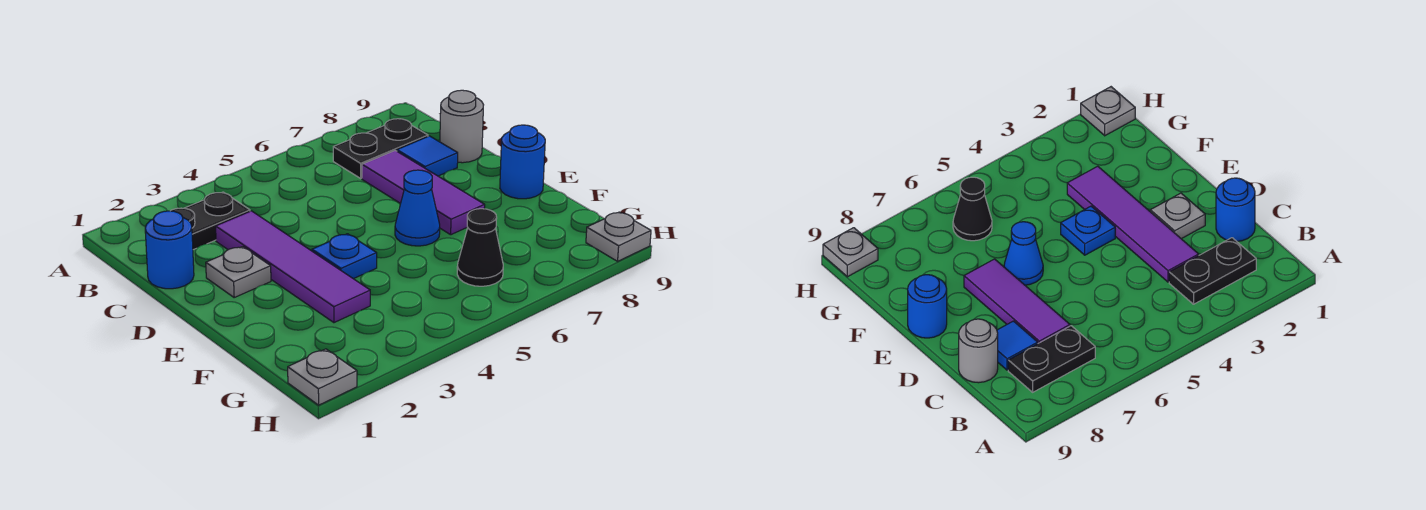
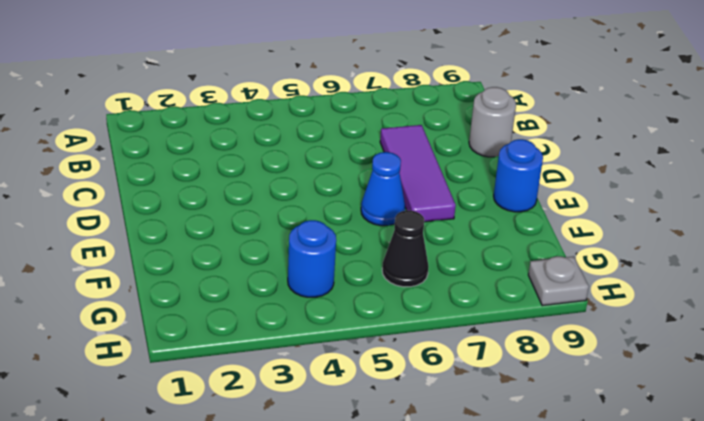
blue round brick G4 level 1 -> blue round brick C1 level 1
none -> black plate B2:B3 level 1
none -> black plate B7:B8 level 1
none -> purple tile C3:F3 level 1

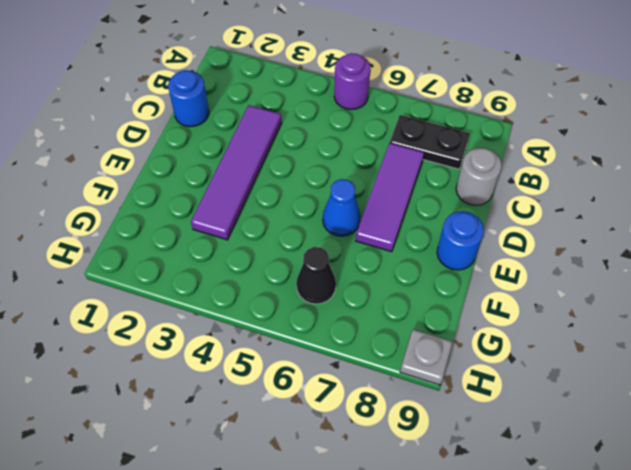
purple round brick A5 level 1 -> none
none -> black plate B2:B3 level 1
none -> blue tile C8 level 1
none -> grey plate D2 level 1

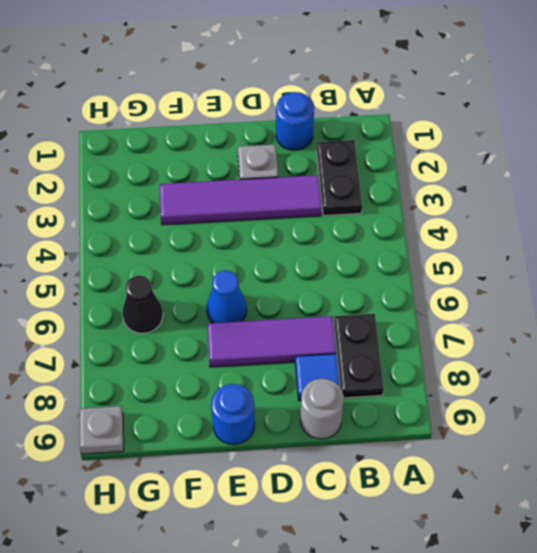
none -> blue plate E4 level 1
none -> grey plate H1 level 1

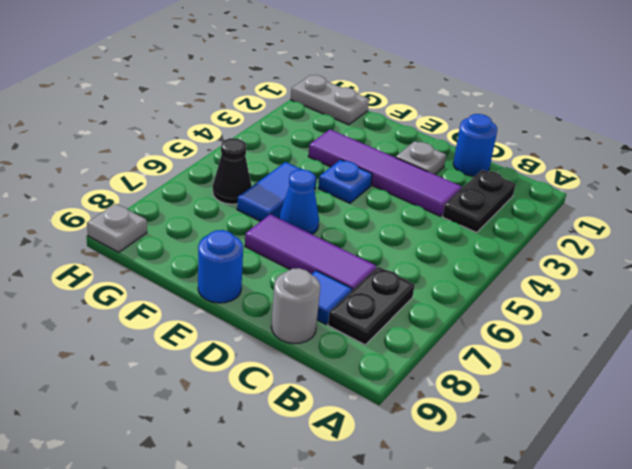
blue tile F5:F6 level 1 -> none
grey plate G1:H1 level 1 -> grey plate H1 level 1

